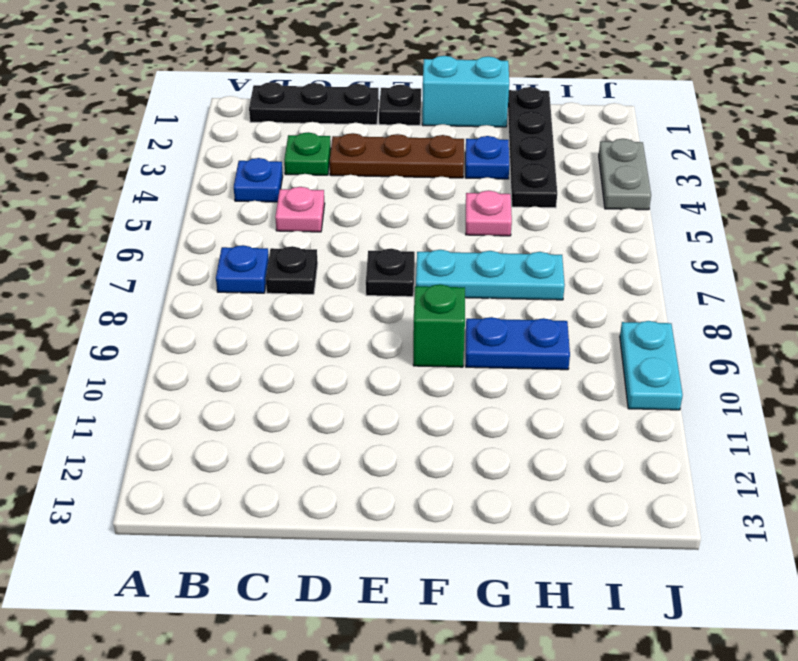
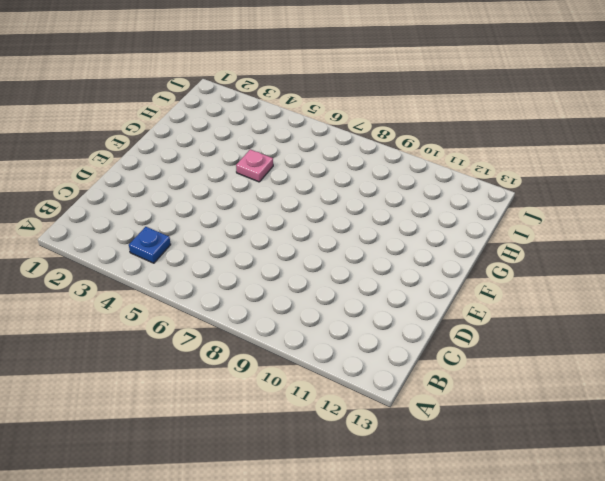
none -> black plate B1:D1 level 1
none -> blue plate B7 level 1
none -> green plate C3 level 1

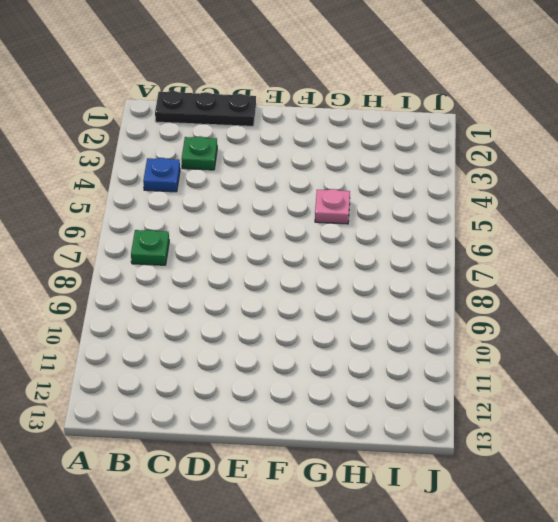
green plate B7 level 1 -> blue plate B7 level 1
none -> pink plate C5 level 1
none -> black plate C7 level 1
none -> brown plate D3:F3 level 1

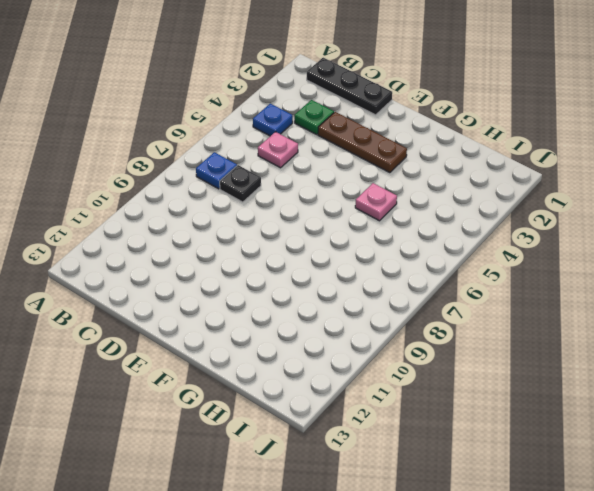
none -> black plate E1 level 1
none -> black plate E7 level 1
none -> cyan brick F1:G1 level 1

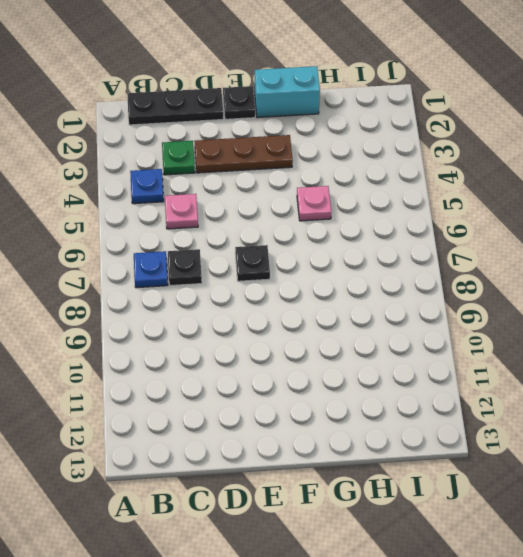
none -> cyan plate F7:H7 level 1
none -> green brick F9 level 1
none -> blue plate G3 level 1

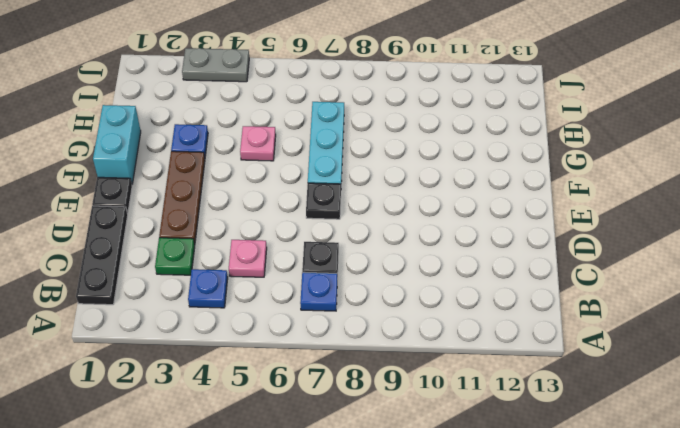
none -> green brick F9 level 1
none -> blue plate G9:H9 level 1
none -> black plate H1:H4 level 1

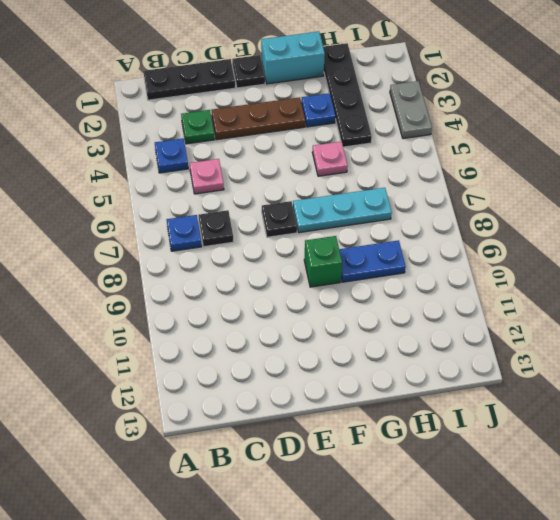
none -> cyan plate J9:J10 level 1

